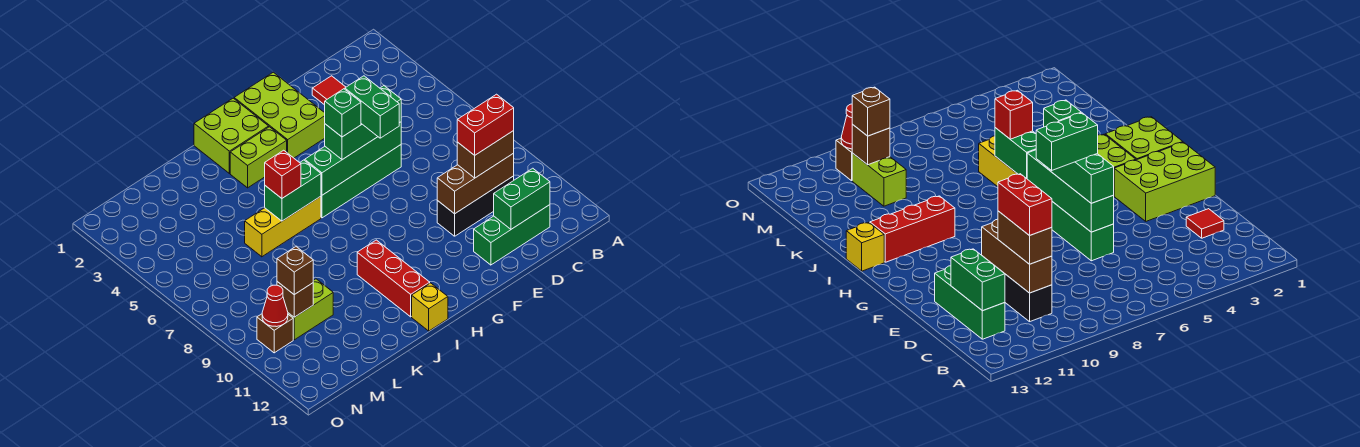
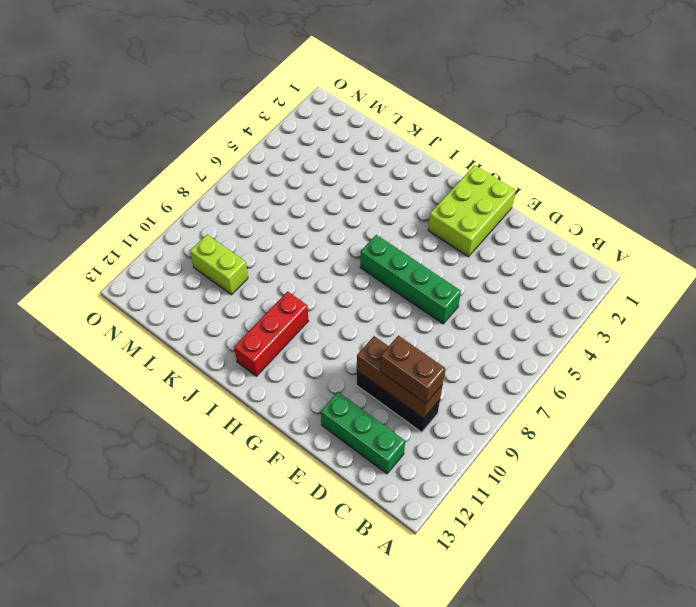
none -> red tile D2 level 1
none -> lime brick H1:I2 level 1
none -> lime brick H3:I3 level 1

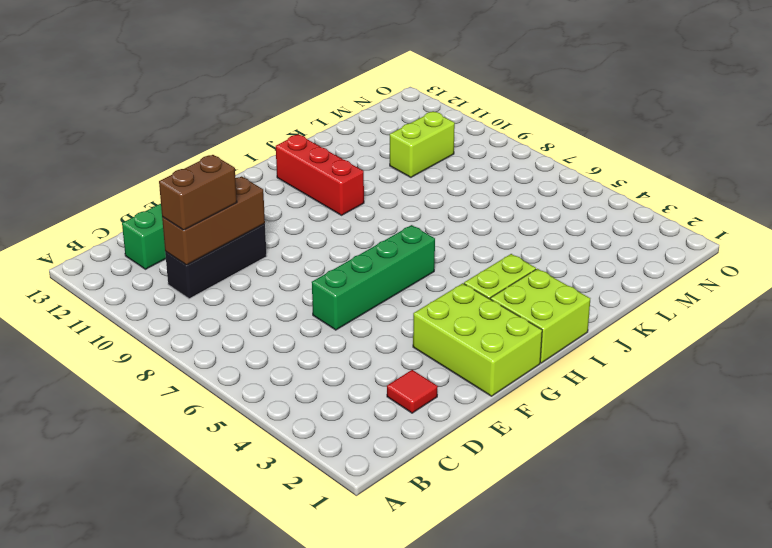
none -> yellow brick I6:K6 level 1
none -> yellow brick I13 level 1
none -> brown brick N10 level 1

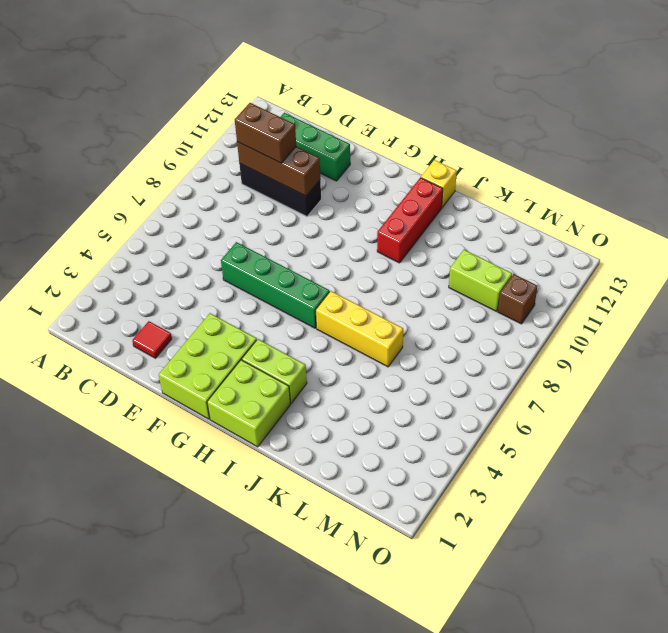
none -> green brick C12:D12 level 2
none -> green brick E6:H6 level 2
none -> green brick I6:J6 level 2

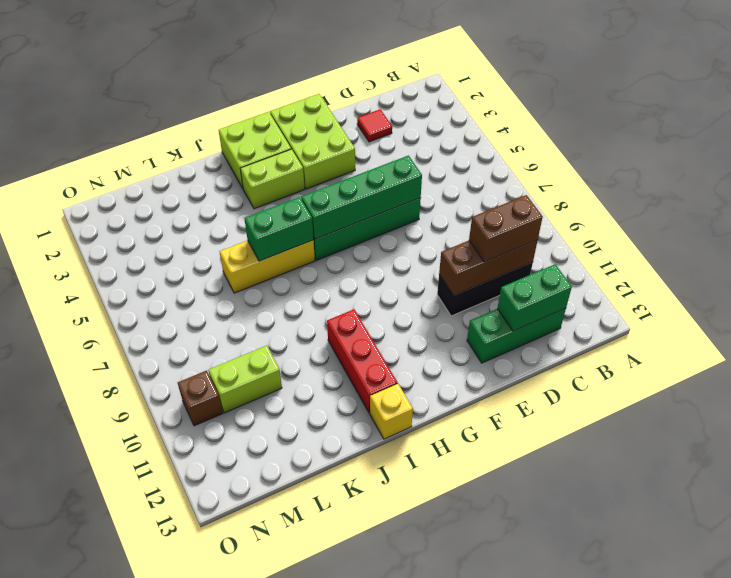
none -> brown brick M10 level 2
none -> red cone N10 level 2
none -> green brick E6:G6 level 3

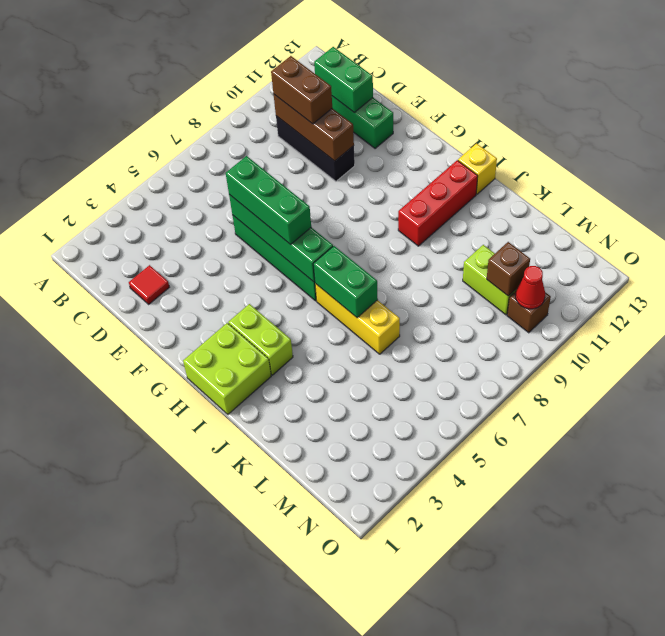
none -> lime brick F1:G3 level 1
none -> red brick J6 level 3
none -> brown brick M10 level 3

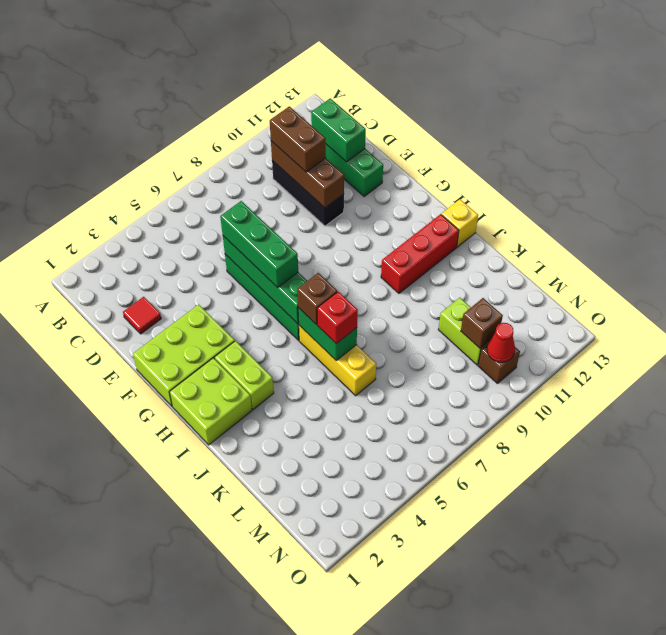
brown brick I6 level 3 -> brown brick M10 level 3
none -> red brick C10:D10 level 4
none -> green brick F6:F7 level 4
none -> green brick G6 level 4

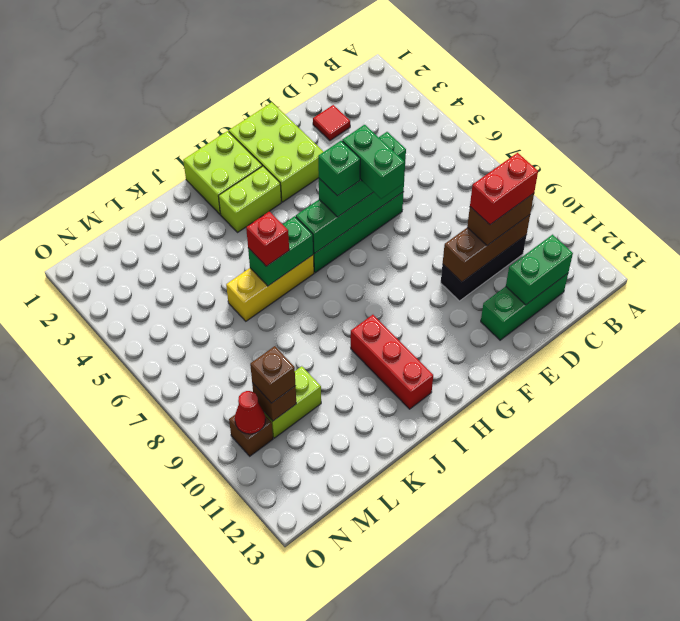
none -> yellow brick I13 level 1

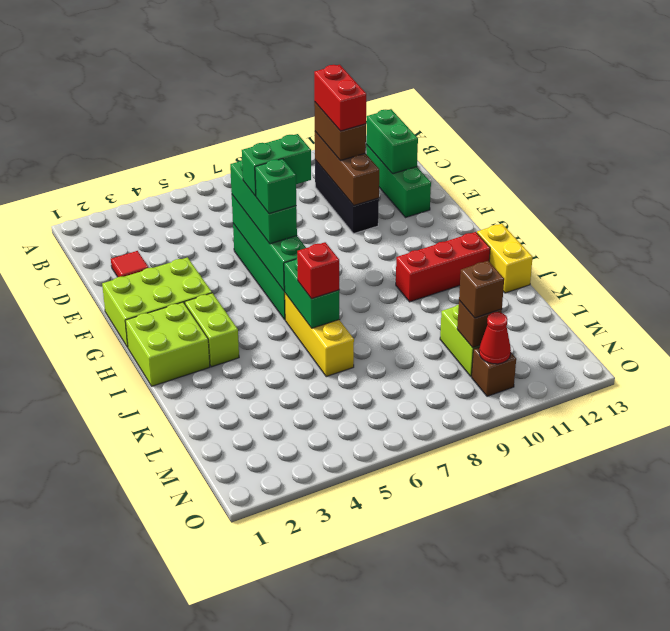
yellow brick I13:J13 level 1 -> yellow brick I13 level 1

